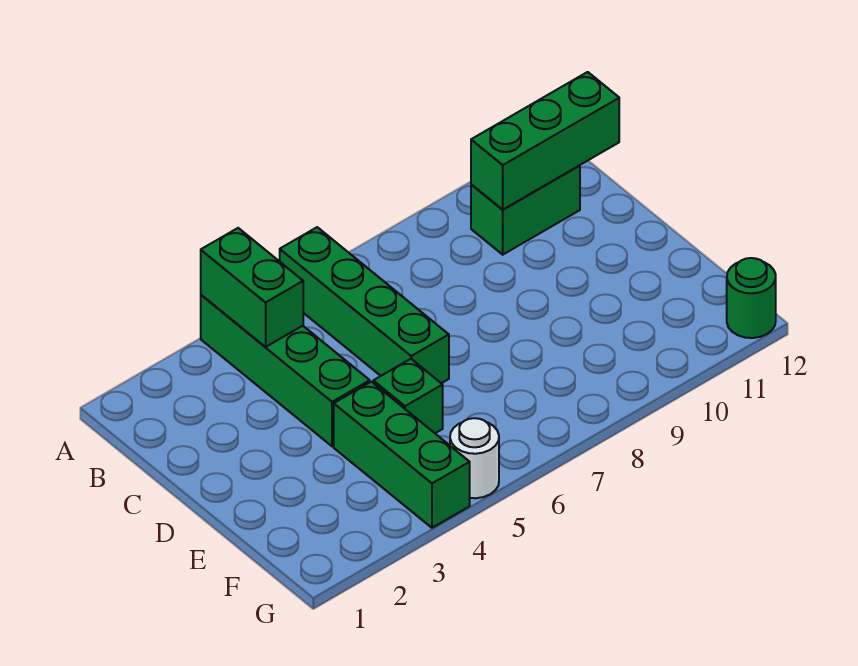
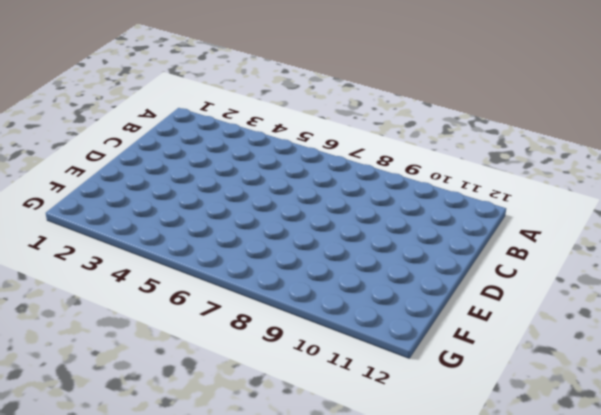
none -> green brick A4:D4 level 1
none -> green brick A6:D6 level 1

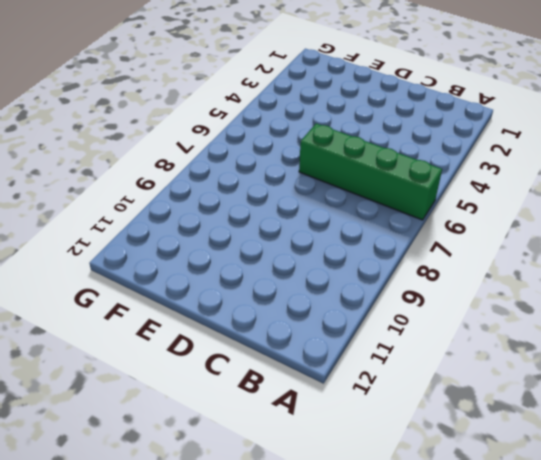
none -> green brick A4:D4 level 1
none -> green brick B10:B11 level 1

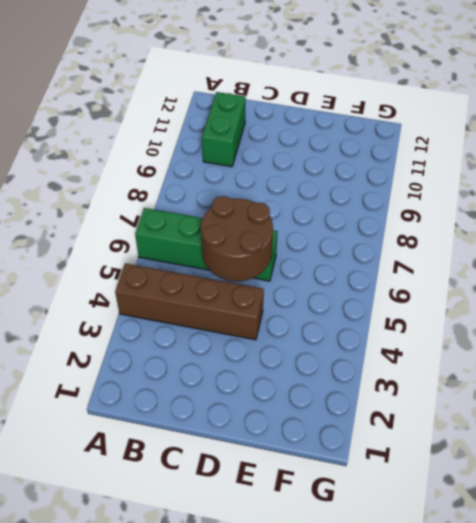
brown brick A4:D4 level 1 -> green brick A4:D4 level 1
brown round brick C5:D6 level 2 -> none
none -> green brick E4:G4 level 1
none -> green brick E5 level 1

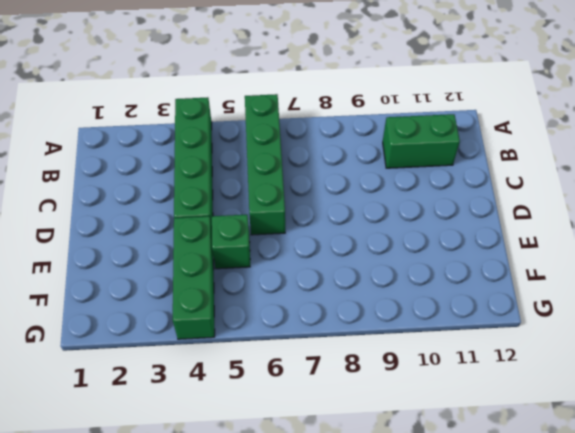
none -> white round brick G5 level 1
none -> green round brick G12 level 1

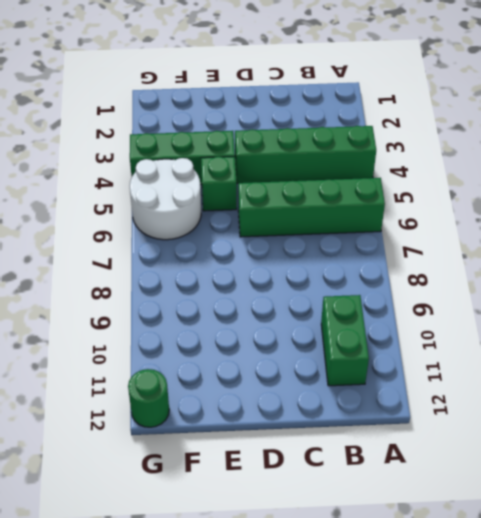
white round brick F5:G6 level 1 -> white round brick G5 level 1
none -> green brick A4:B4 level 2
none -> green brick B10:B12 level 2

